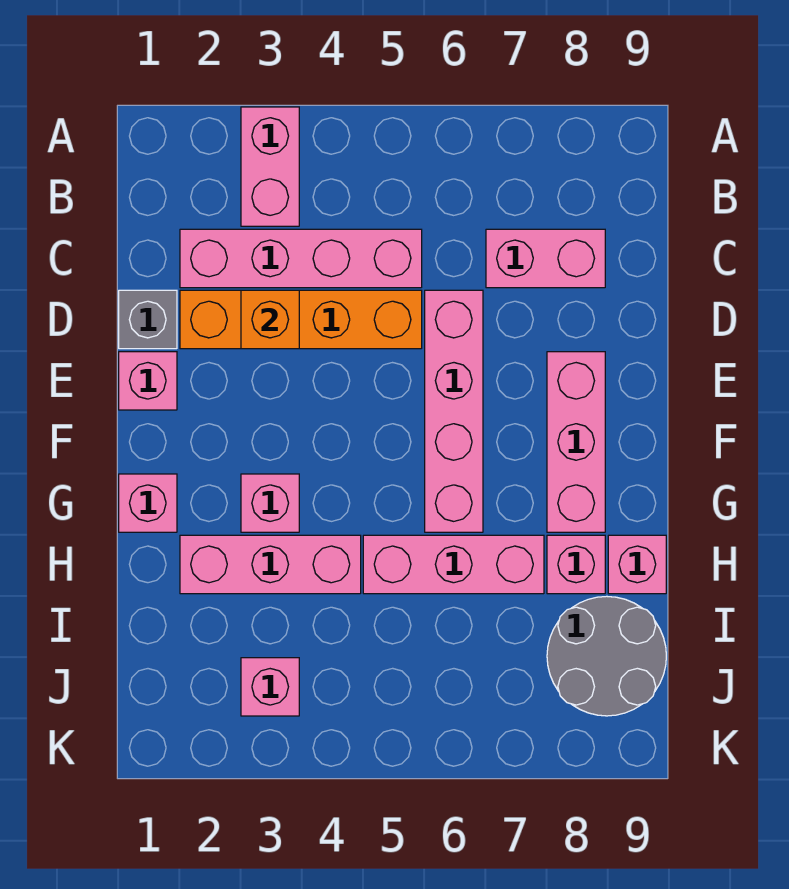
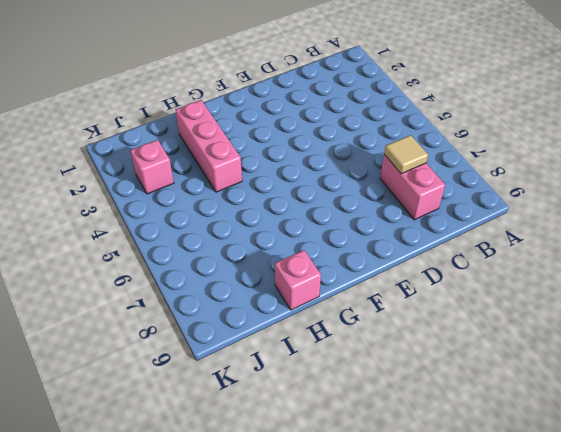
tan tile C7 level 2 -> none
none -> pink brick A3:B3 level 1
none -> pink brick C2:C5 level 1
none -> grey brick D1 level 1

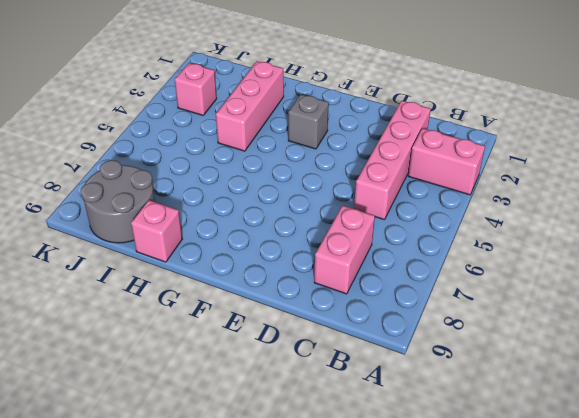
grey brick F3 level 1 -> grey brick D1 level 1
none -> orange brick D2:D5 level 1
none -> pink brick D6:G6 level 1
none -> pink brick E1 level 1

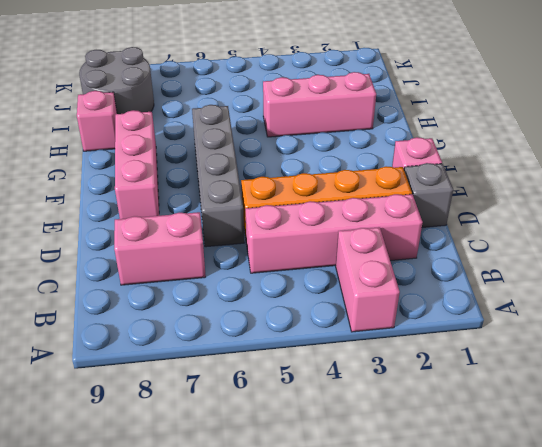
grey brick D6:G6 level 1 -> pink brick D6:G6 level 1
none -> pink brick G1 level 1
none -> pink brick G3 level 1
none -> pink brick H5:H7 level 1

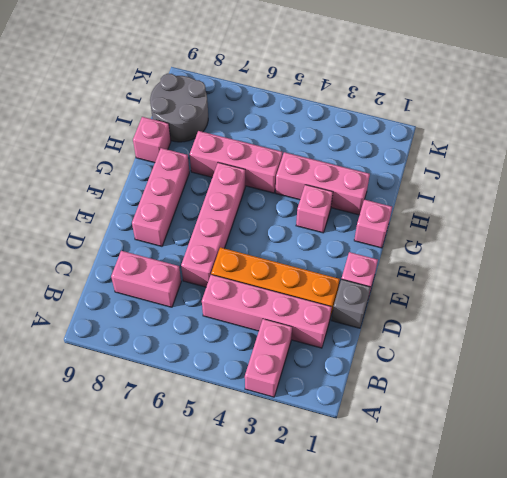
none -> pink brick H8 level 1
none -> pink brick J3 level 1
none -> orange brick D3 level 2

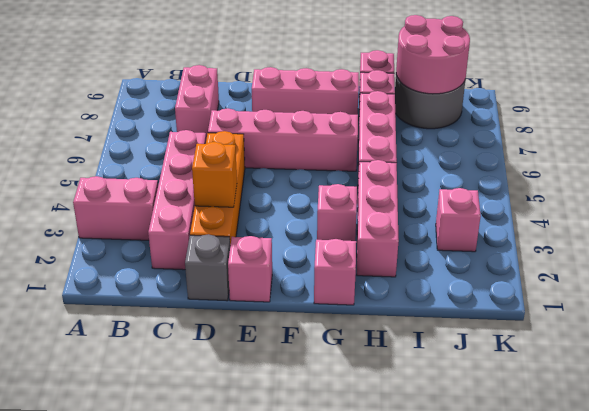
pink round brick I8:J9 level 2 -> none

